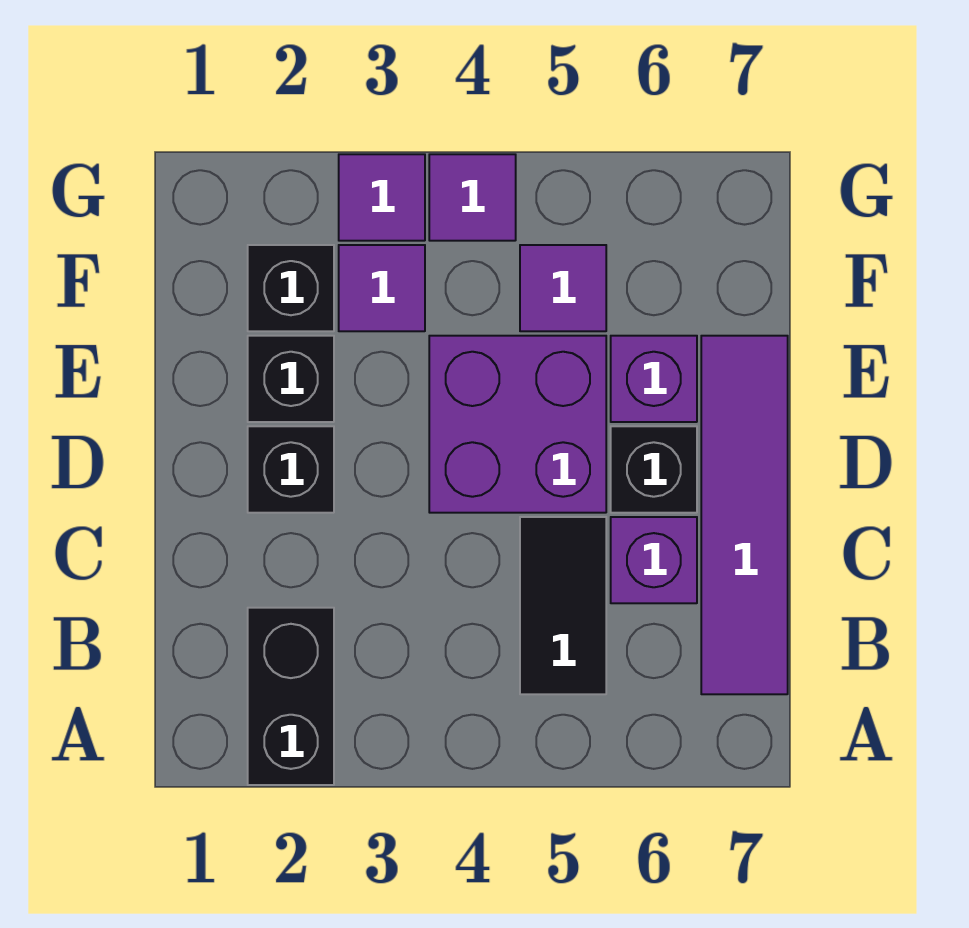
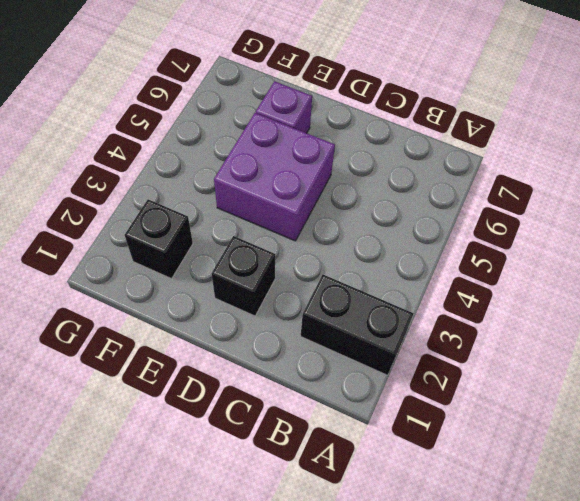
none -> black tile B5:C5 level 1
none -> purple tile B7:E7 level 1
none -> purple brick C6 level 1

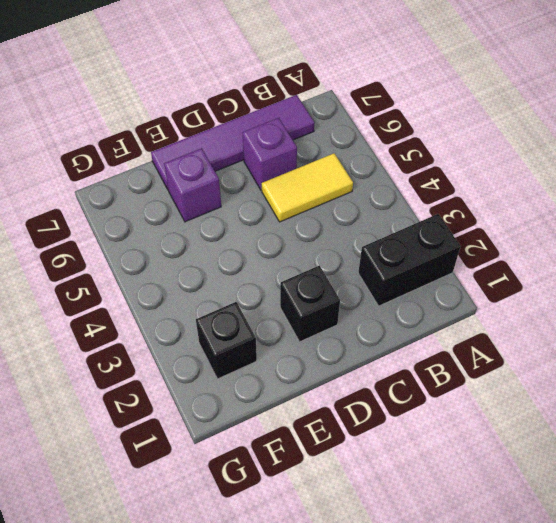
yellow tile B5:C5 level 1 -> black tile B5:C5 level 1
none -> purple brick D4:E5 level 1
none -> black brick D6 level 1
none -> black brick E2 level 1

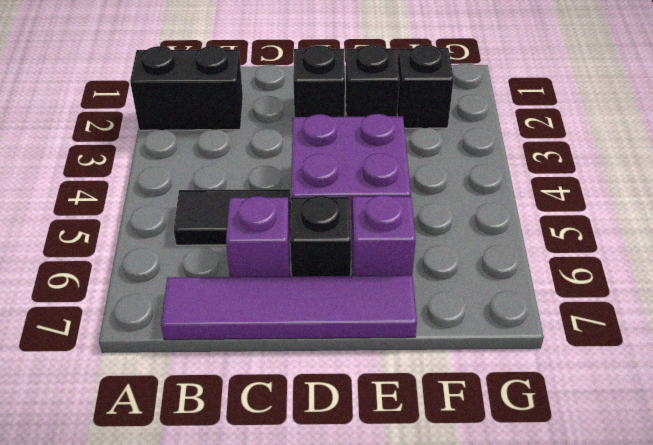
none -> purple tile F3 level 1
none -> purple tile F5 level 1
none -> purple tile G3 level 1

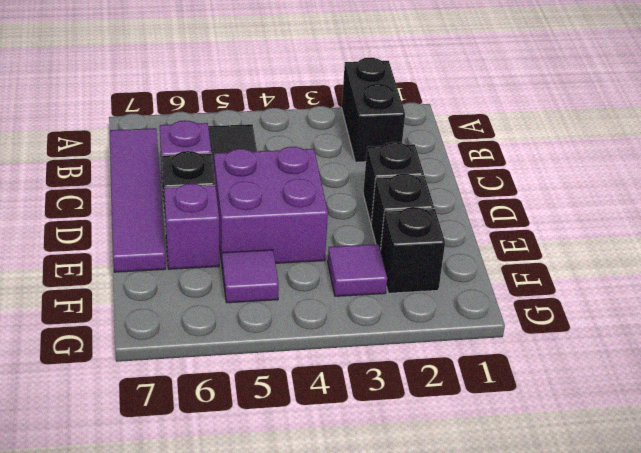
none -> purple tile G3 level 1
none -> purple tile G4 level 1

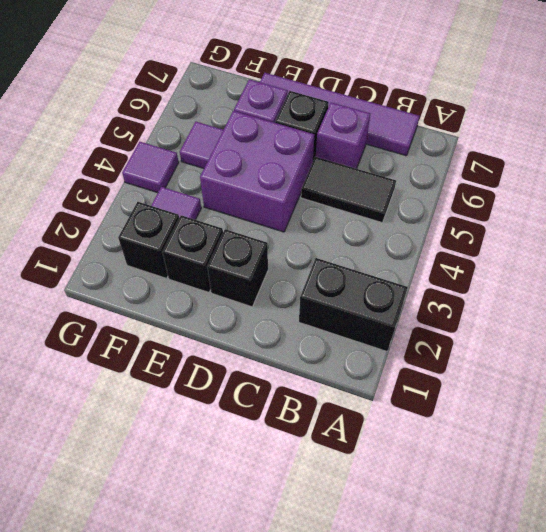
none -> purple tile G3 level 1

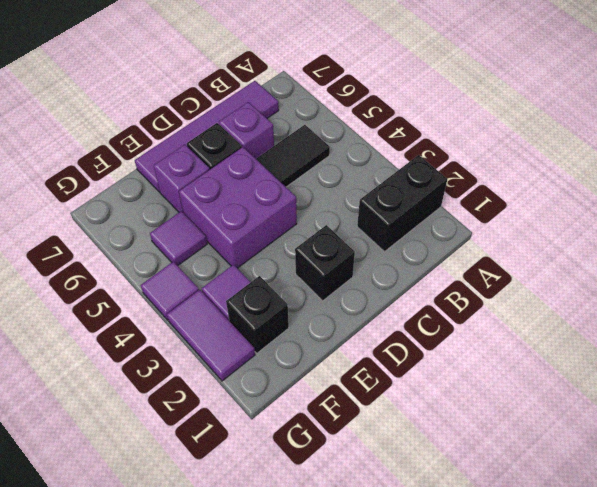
purple tile G2:G3 level 1 -> purple tile G3 level 1
none -> black brick E2 level 1

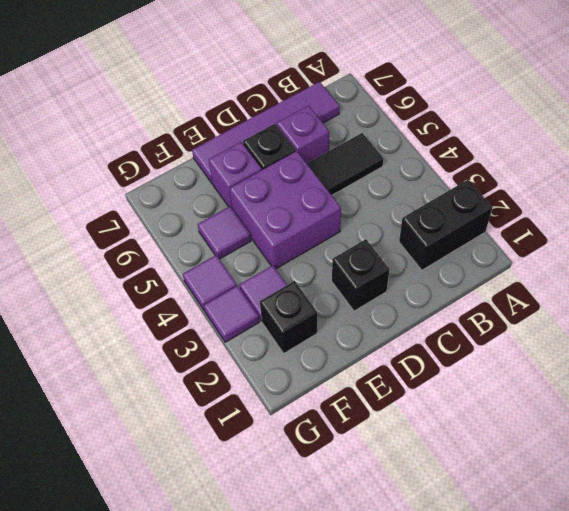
none -> black brick E2 level 1

